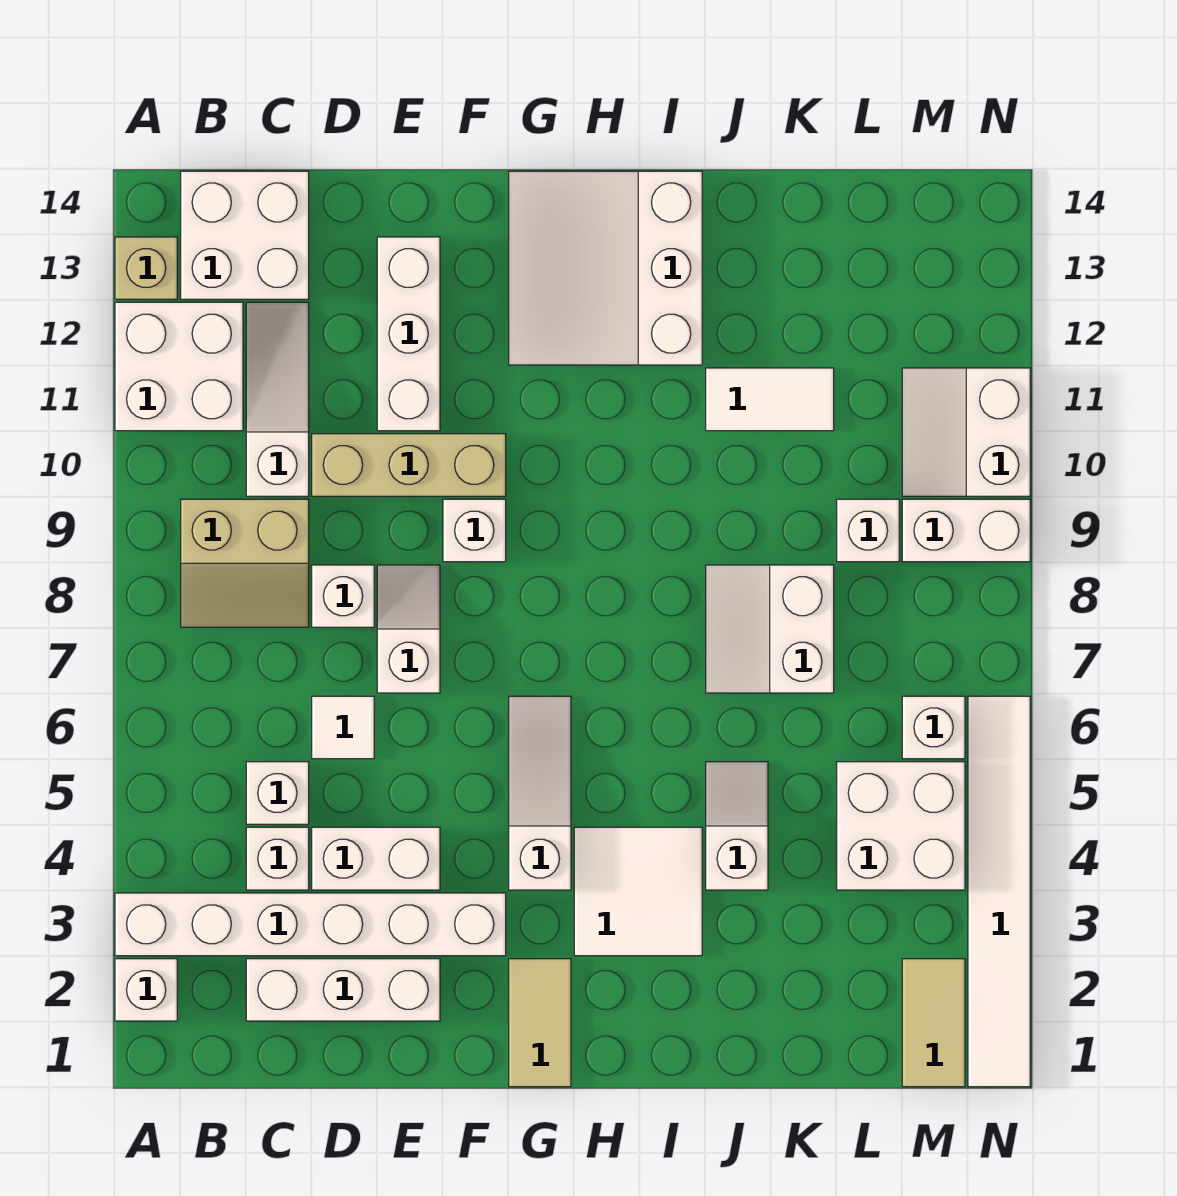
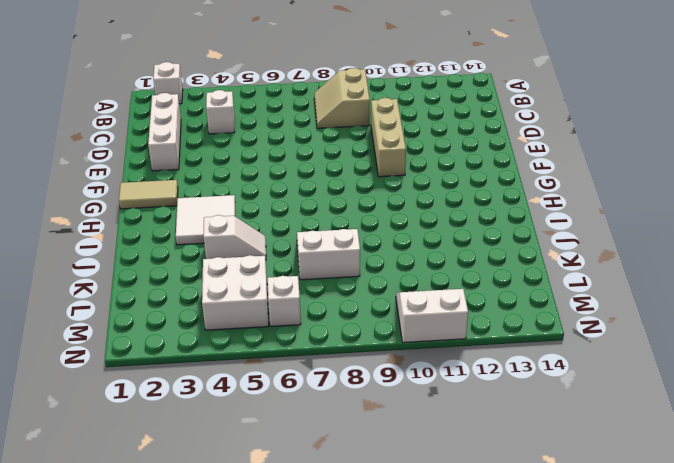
none -> white brick A3:F3 level 1
none -> white brick A11:B12 level 1
none -> tan brick A13 level 1
none -> white brick B13:C14 level 1

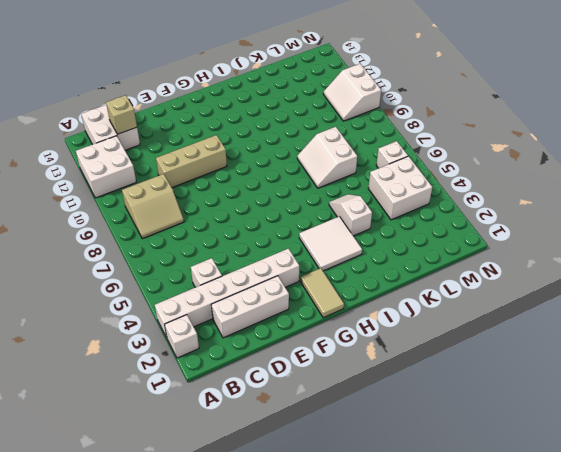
tan brick C13 level 2 -> tan brick A13 level 1
none -> white brick C5 level 1
none -> white slope C10:C12 level 1 top 10
none -> white brick D4:E4 level 1
none -> white tile D6 level 1

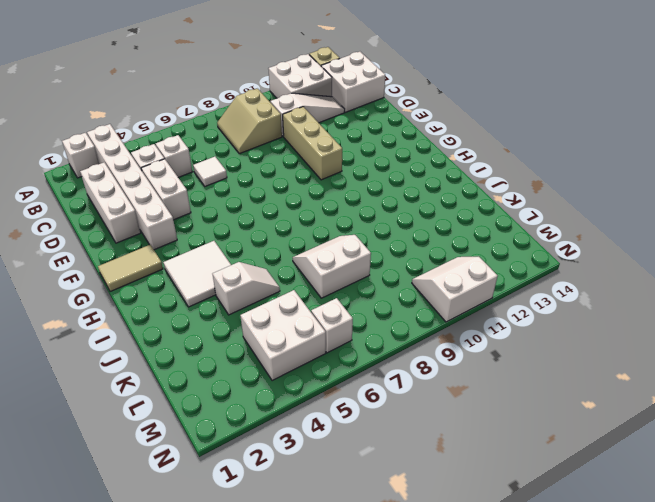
none -> white brick D8 level 1
none -> white slope E7:E8 level 1 top 7
none -> white brick E11:E13 level 1
none -> white brick F9 level 1

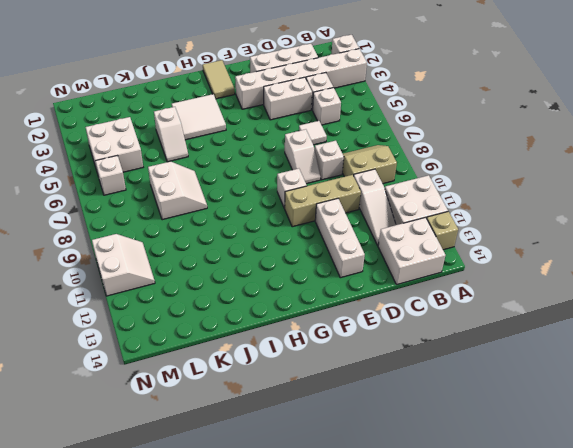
none -> white slope G4:G6 level 1 top 4
none -> white slope G12:I14 level 1 top I
none -> white tile J11:K11 level 1
none -> white brick L9 level 1

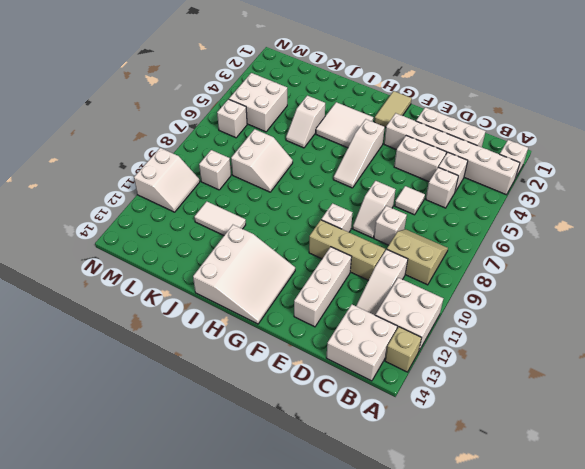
none -> tan tile M1:M2 level 1
none -> white brick M9:N9 level 1
none -> white tile N1:N6 level 1

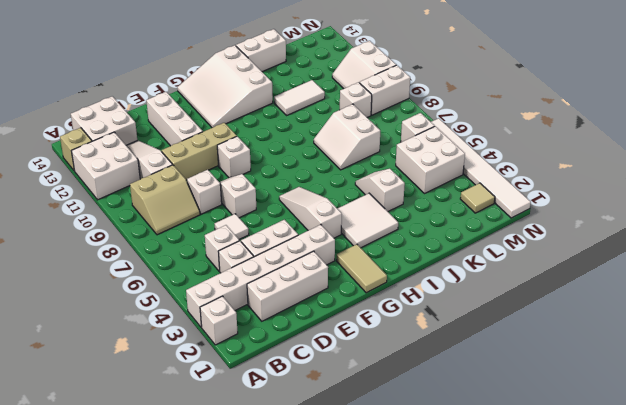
white brick J14:K14 level 1 -> none
tan tile M2 level 1 -> tan tile M1:M2 level 1

